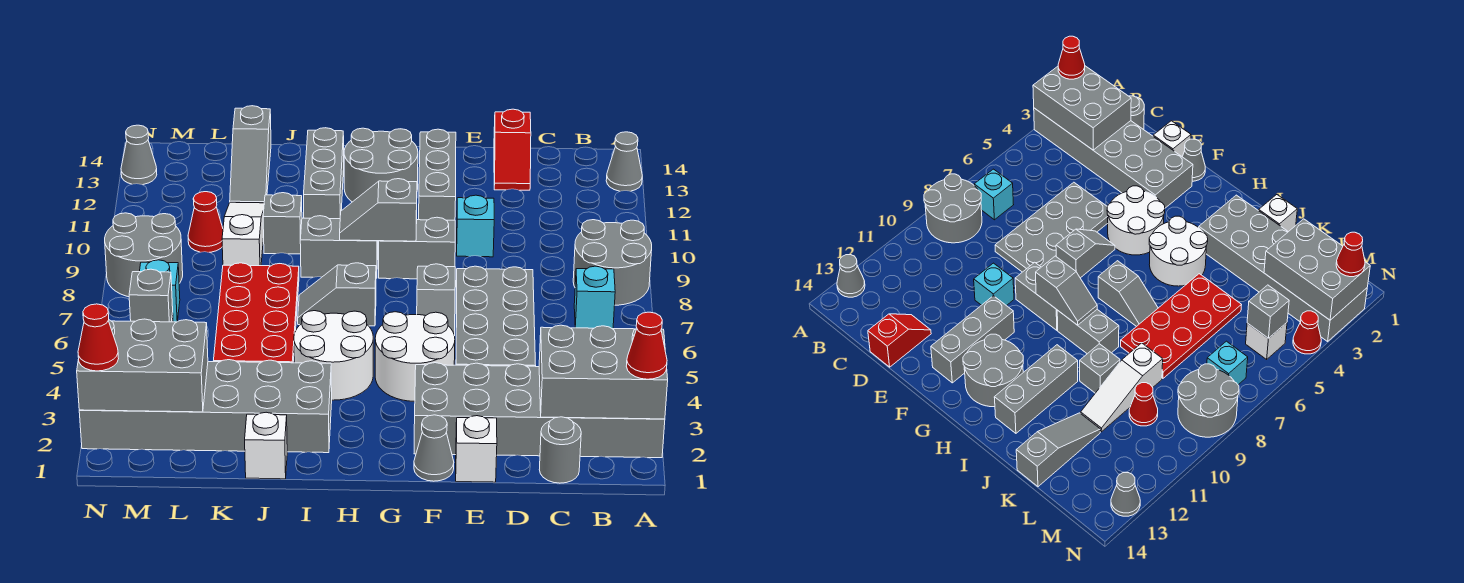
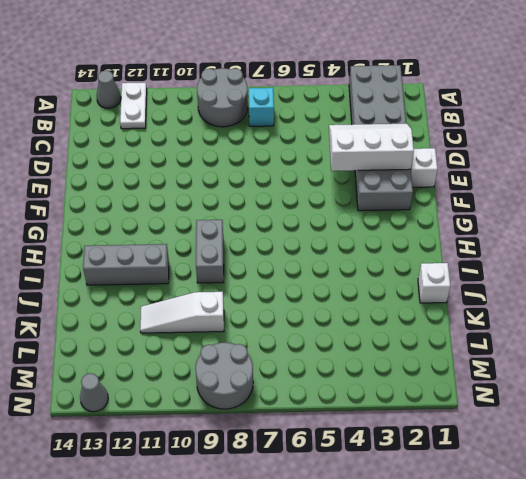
white plate A12:B12 level 1 -> none
white slope D2:E4 level 2 top E -> none
none -> grey round brick C1 level 1
none -> grey plate D5:E8 level 1
none -> red slope D13:D14 level 1 top 14
none -> cyan brick E10 level 1

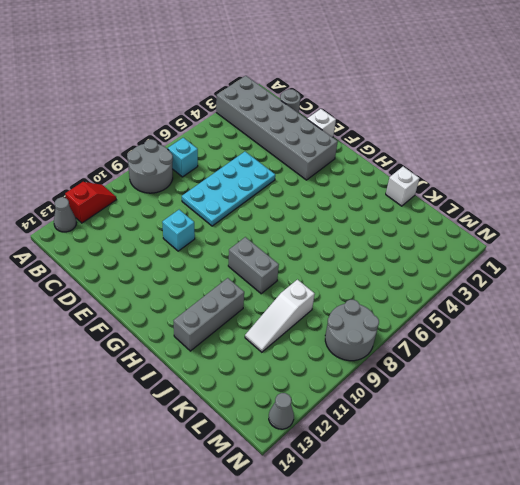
red slope A11:A12 level 1 top 12 -> red slope D13:D14 level 1 top 14
cyan plate D5:E8 level 1 -> grey plate D5:E8 level 1
none -> grey cone F1 level 1
none -> white round brick F4:G5 level 1
none -> grey slope F6:F7 level 1 top 7
none -> grey brick F9:G9 level 1

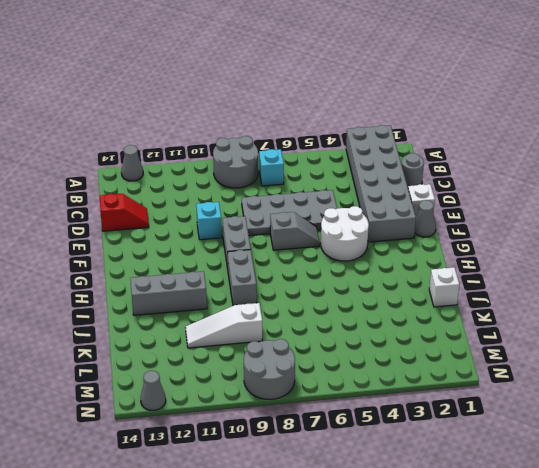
none -> grey brick F11:F13 level 1
none -> grey round brick G12:H13 level 1
none -> white round brick H4:I5 level 1
none -> grey slope H7:I7 level 1 top H

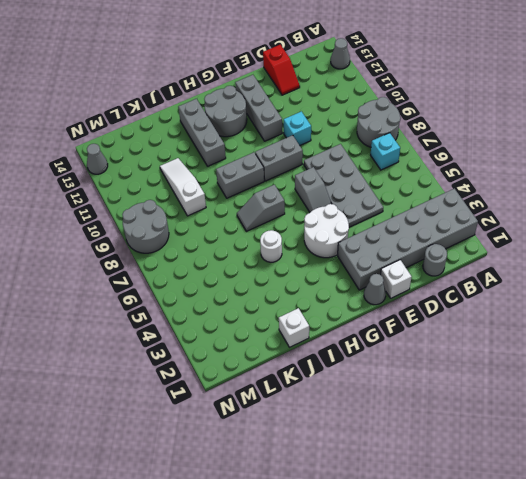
white round brick I5 level 1 -> white round brick H4:I5 level 1
none -> grey brick I2:N3 level 1
none -> red plate J5:K8 level 1
none -> grey brick J10 level 1
none -> grey slope K12:K14 level 1 top 14

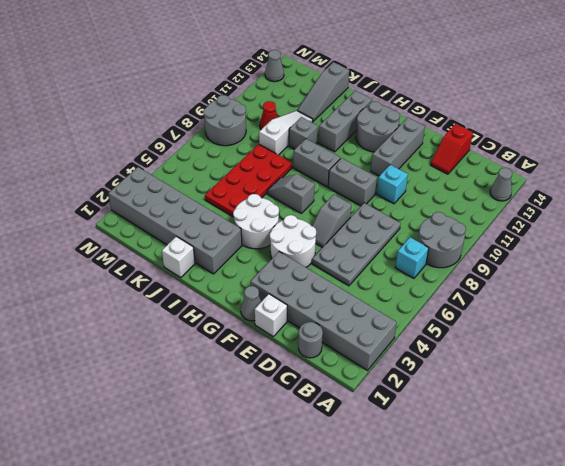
none -> white brick M5 level 1
none -> cyan brick M7 level 1
none -> red cone N4 level 1
none -> grey brick A2:C3 level 2

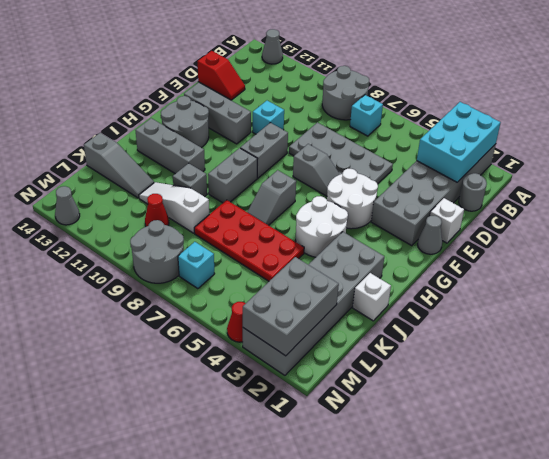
cyan brick A2:C3 level 2 -> grey brick A2:C3 level 2
none -> white brick M5 level 1
none -> grey slope G9:H9 level 2 top G
none -> grey brick M5 level 2
none -> red cone A2 level 3

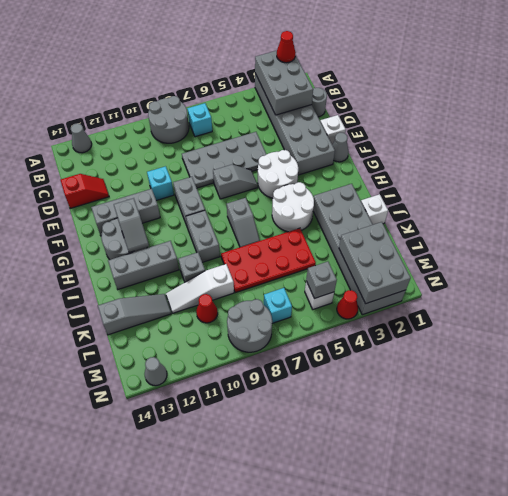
grey slope G12:H12 level 2 top G -> grey slope G9:H9 level 2 top G
none -> red cone N2 level 3

